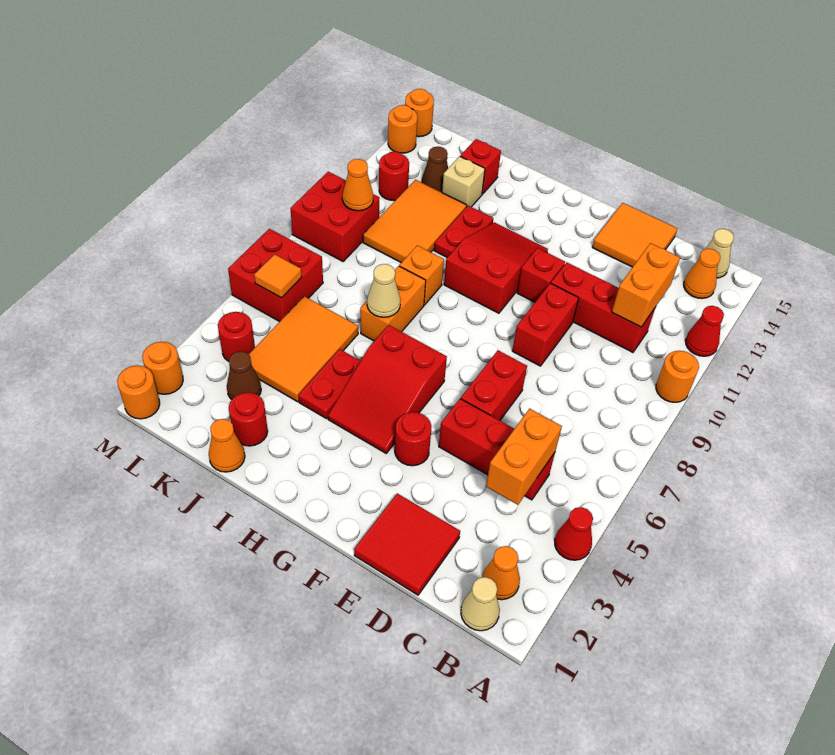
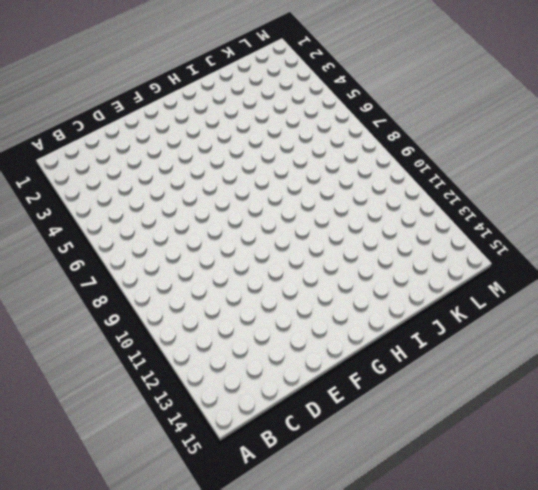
none -> red cone A4 level 1
none -> orange round brick A10 level 1
none -> red cone A12 level 1
none -> tan cone B1 level 1

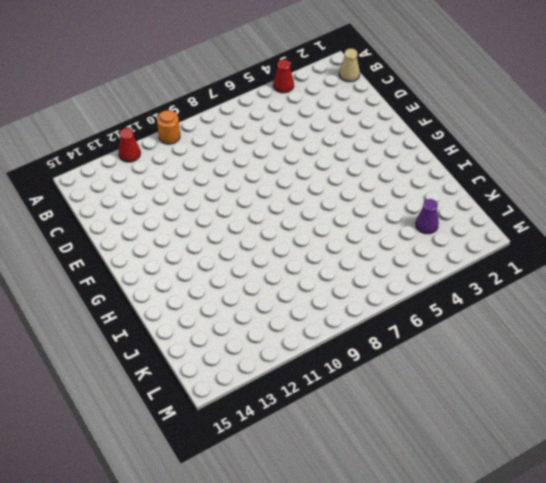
purple cone K3 level 1 -> brown cone K3 level 1
none -> orange cone B2 level 1
none -> orange cone B14 level 1
none -> tan cone B15 level 1
none -> red brick C5:E5 level 1

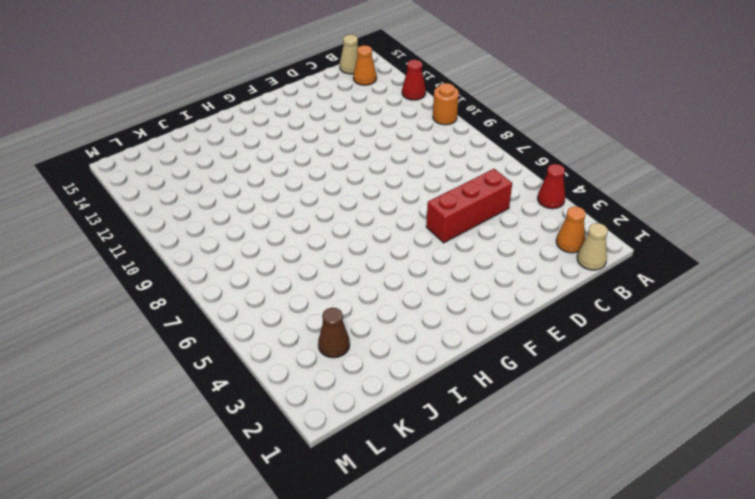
none -> red brick C11:E11 level 1
none -> red tile D1:E2 level 1
none -> orange tile D14:E15 level 1
none -> red brick E6:E7 level 1

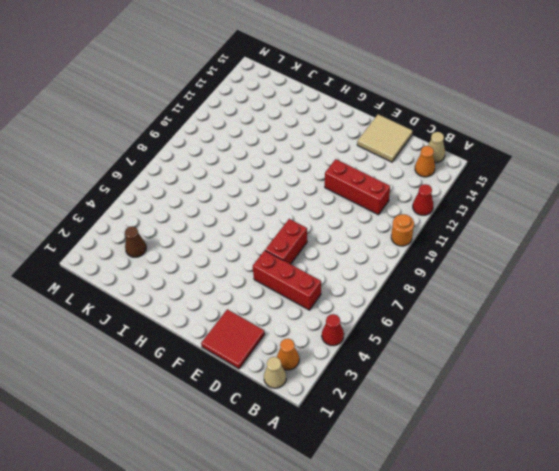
tan tile D14:E15 level 1 -> orange tile D14:E15 level 1
none -> red brick E9:E10 level 1
none -> red round brick F4 level 1
none -> red brick F11 level 1
none -> red slope G4:H6 level 1 top 6

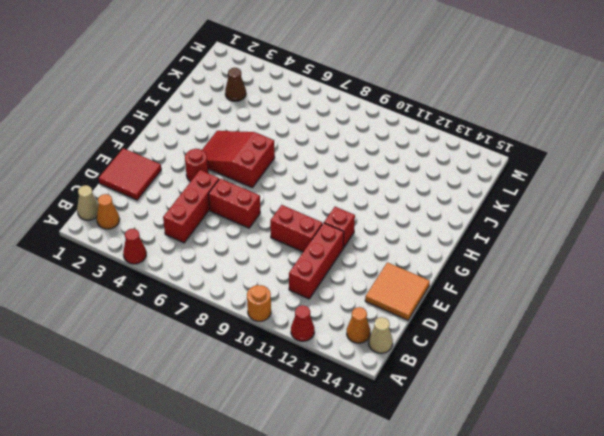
none -> red slope G10:H12 level 1 top 10
none -> red plate I4:I5 level 1
none -> orange brick I7:I8 level 1
none -> orange brick I9 level 1

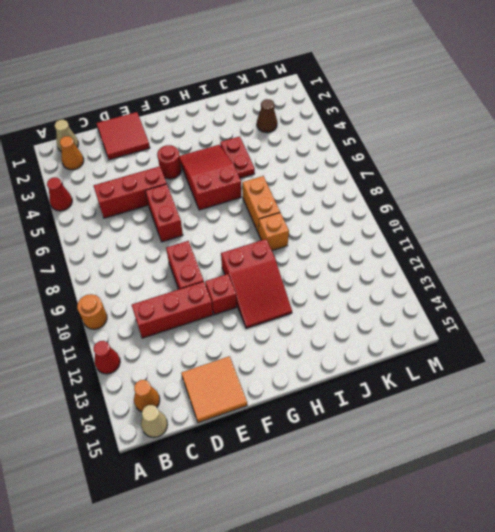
none -> red plate I11:I12 level 1
none -> orange cone J1 level 1
none -> red round brick J2 level 1
none -> orange tile J4:K6 level 1

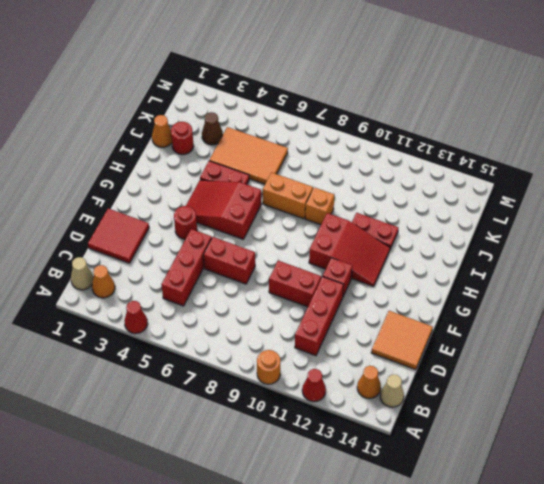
none -> orange tile J10:K12 level 1
none -> tan brick J13 level 1
none -> red brick J14 level 1
none -> brown cone K13 level 1

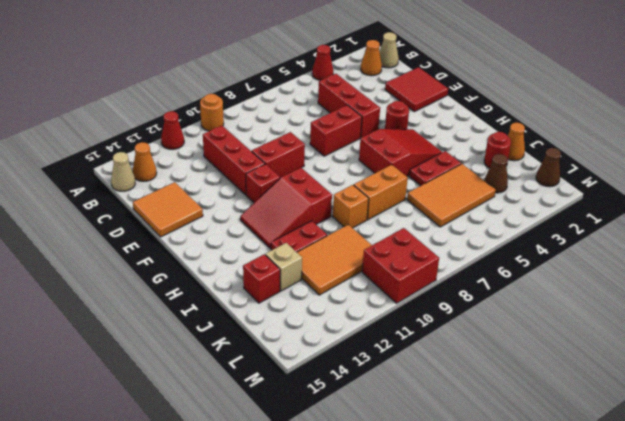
brown cone L1 level 1 -> brown cone K13 level 1
none -> red round brick L4 level 1
none -> red brick L6:M7 level 1
none -> red round brick L12 level 1
none -> orange round brick M1 level 1

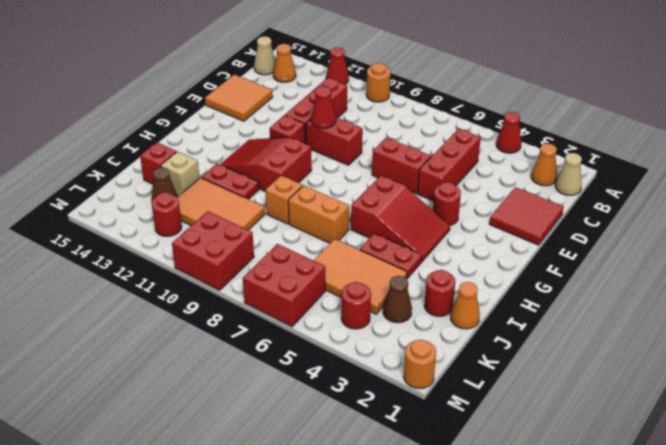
red cone E10 level 2 -> none
none -> orange round brick M2 level 1
none -> orange round brick M14 level 1
none -> orange round brick M15 level 1
none -> orange brick C4:C5 level 2

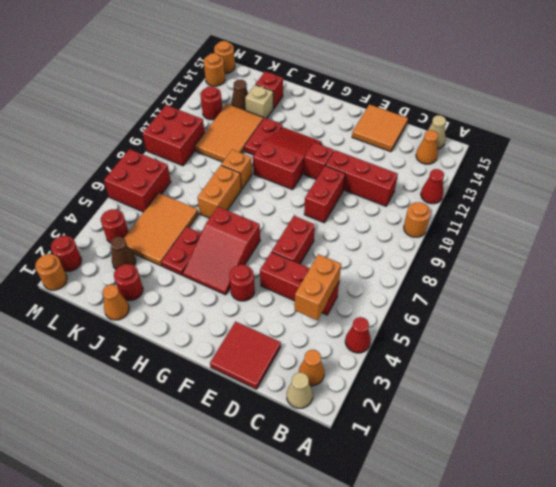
red round brick M2 level 1 -> orange round brick M2 level 1
none -> orange brick C11:C12 level 2
none -> tan cone I7 level 2
none -> orange tile L6 level 2
none -> orange cone L10 level 2

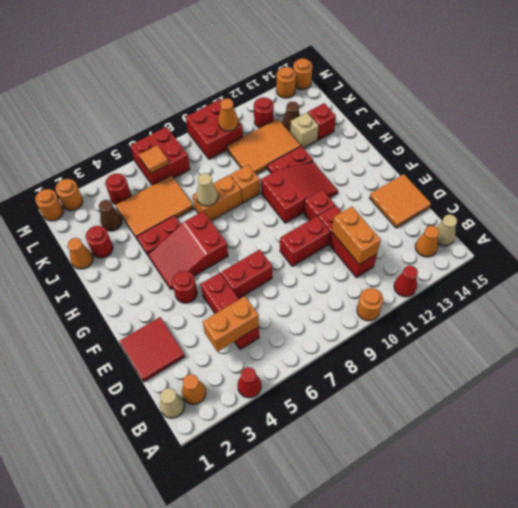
orange brick C11:D11 level 2 -> orange brick C11:C12 level 2

